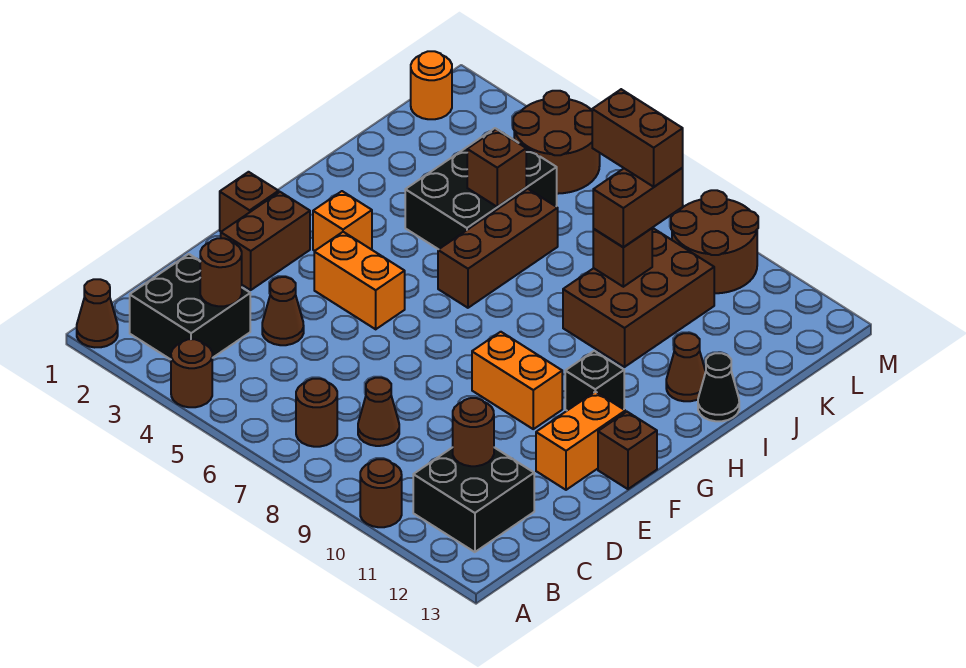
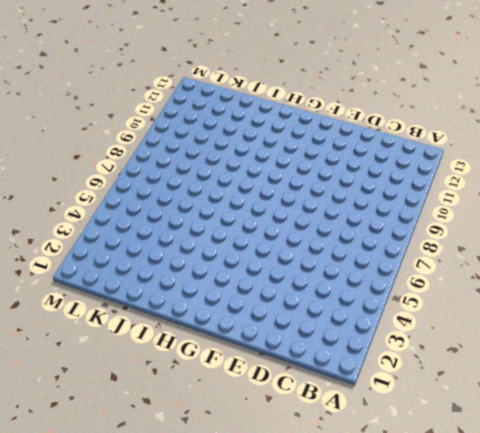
none -> brown cone A1 level 1
none -> brown round brick A4 level 1
none -> brown round brick A10 level 1
none -> black brick B2:C3 level 1

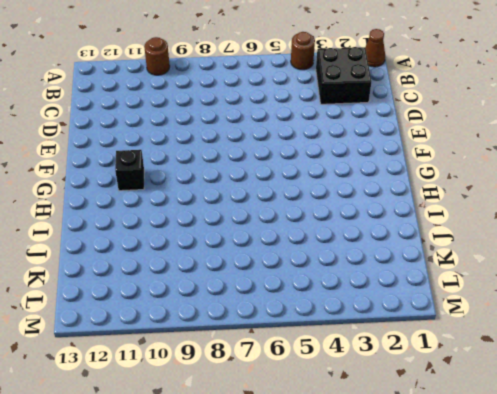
none -> brown round brick B7 level 1
none -> black brick B11:C12 level 1
none -> brown cone C8 level 1
none -> brown cone D4 level 1

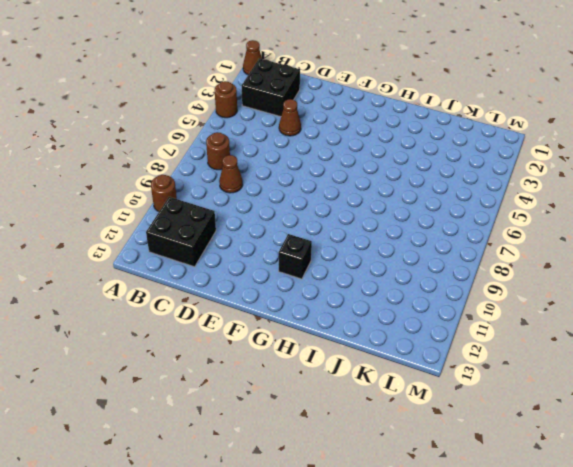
none -> brown brick E2:F2 level 1
none -> orange brick E12:F12 level 1
none -> brown brick F1 level 1
none -> orange brick F4:F5 level 1

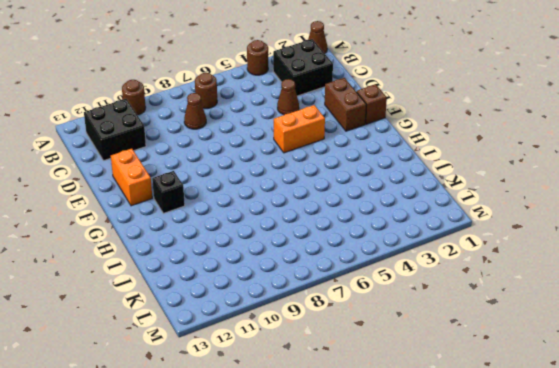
none -> orange brick F9:F10 level 1
none -> brown brick F13 level 1
none -> orange brick G3 level 1
none -> brown brick H6:J6 level 1

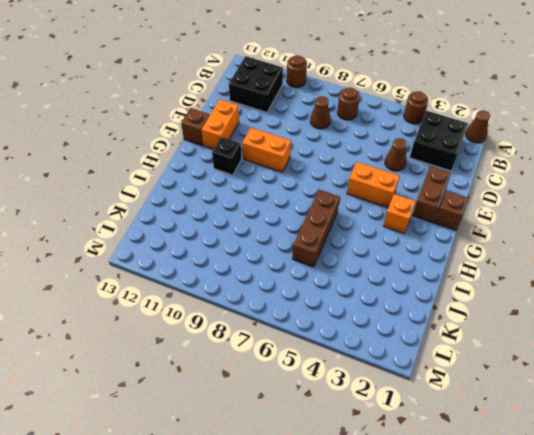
none -> black brick I4:K5 level 1
none -> brown brick I9:K10 level 1
none -> brown cone I12 level 1
none -> black cone I13 level 1

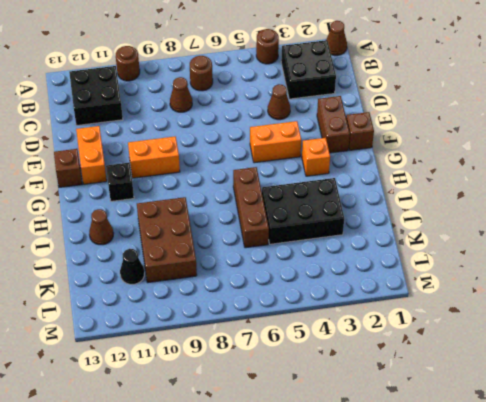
black brick I3:J5 level 1 -> black brick I4:K5 level 1
black cone K11 level 1 -> black cone I13 level 1
none -> orange round brick L1 level 1
none -> brown round brick L4:M5 level 1
none -> brown round brick L9:M10 level 1
none -> brown round brick C3 level 2

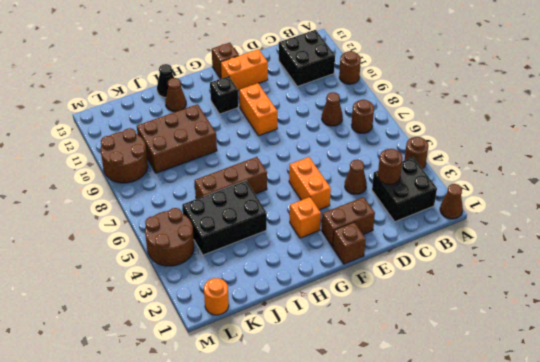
none -> brown round brick C11 level 2
none -> brown brick J5 level 2
none -> brown brick J9 level 2
none -> brown brick J9:K9 level 3

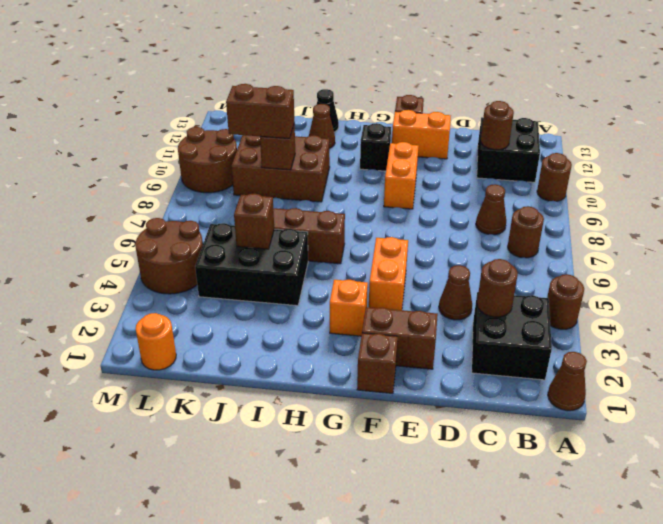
none -> brown brick K8:K9 level 4

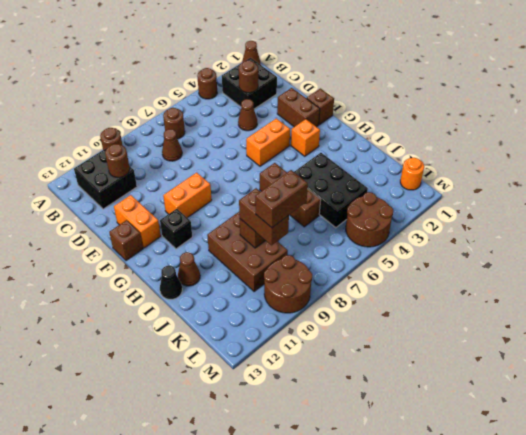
none -> brown brick J5 level 2

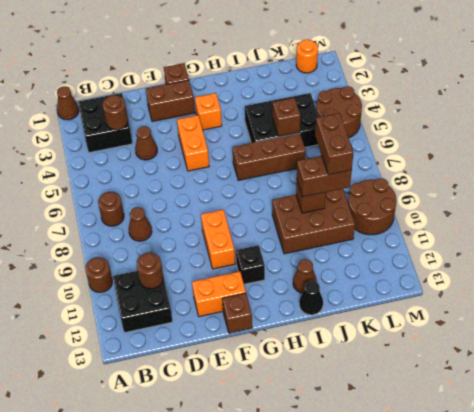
none -> brown round brick A4 level 1

